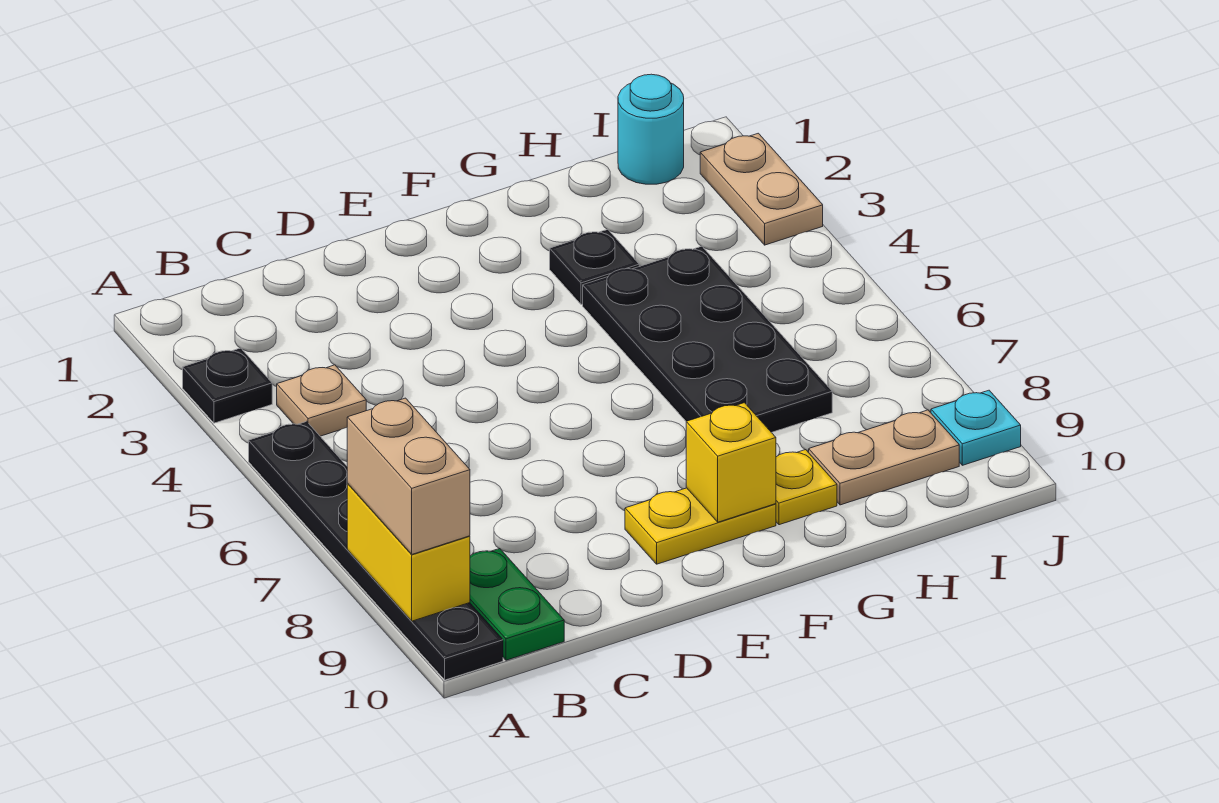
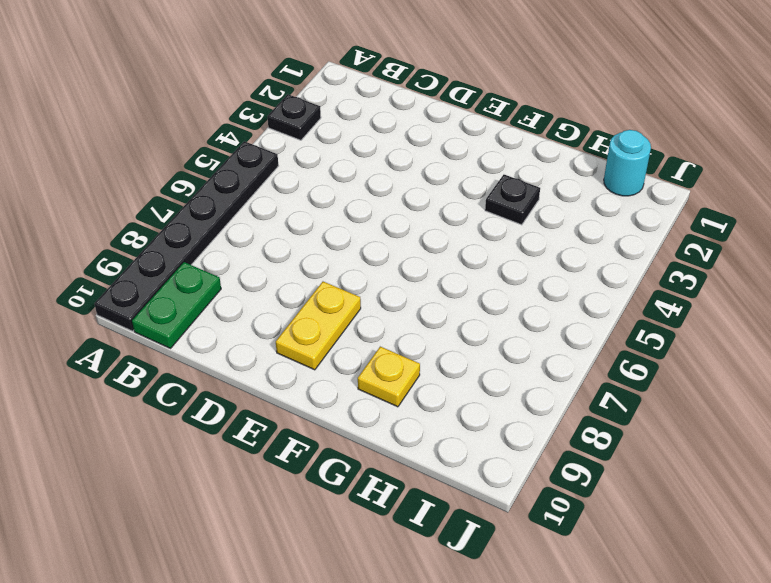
yellow plate E8:E9 level 1 -> yellow plate E9:F9 level 1
none -> tan plate B4 level 1
none -> black plate G4:H7 level 1
none -> tan plate H9:I9 level 1

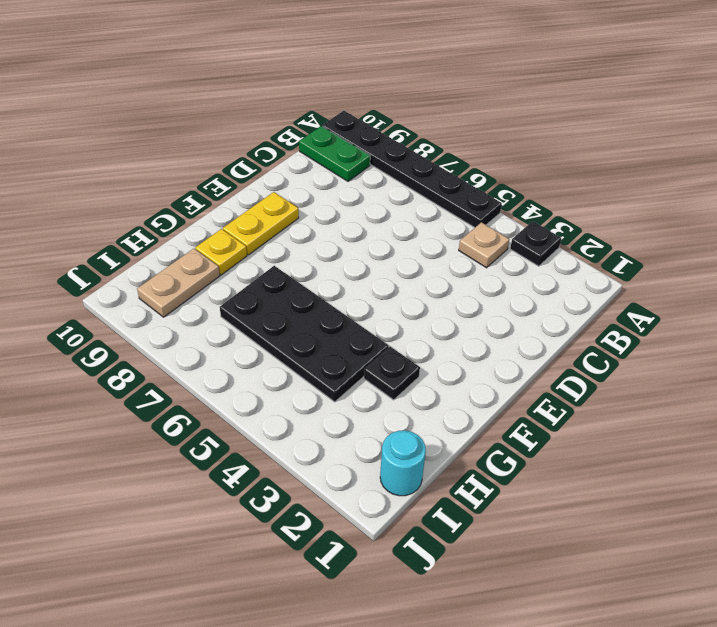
none -> tan plate J2:J3 level 1
none -> cyan plate J9 level 1
none -> yellow brick A8:A9 level 2

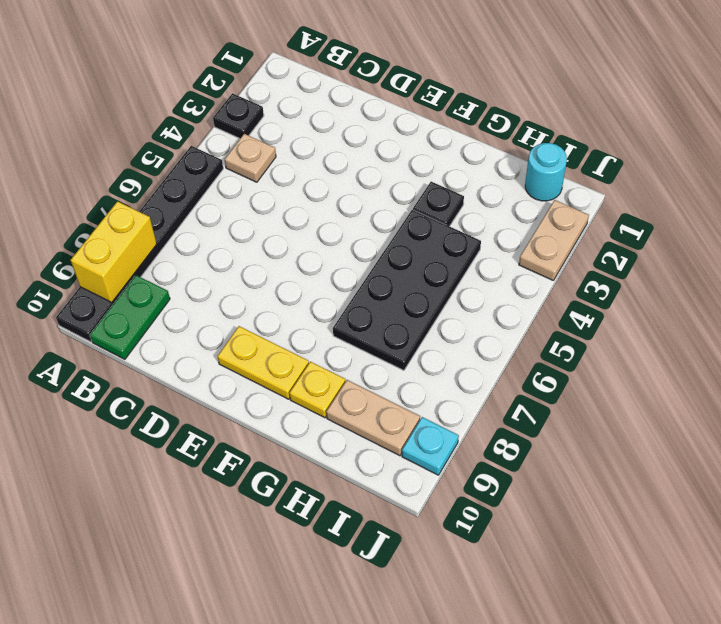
none -> yellow brick F9 level 2
none -> tan brick A8:A9 level 3

